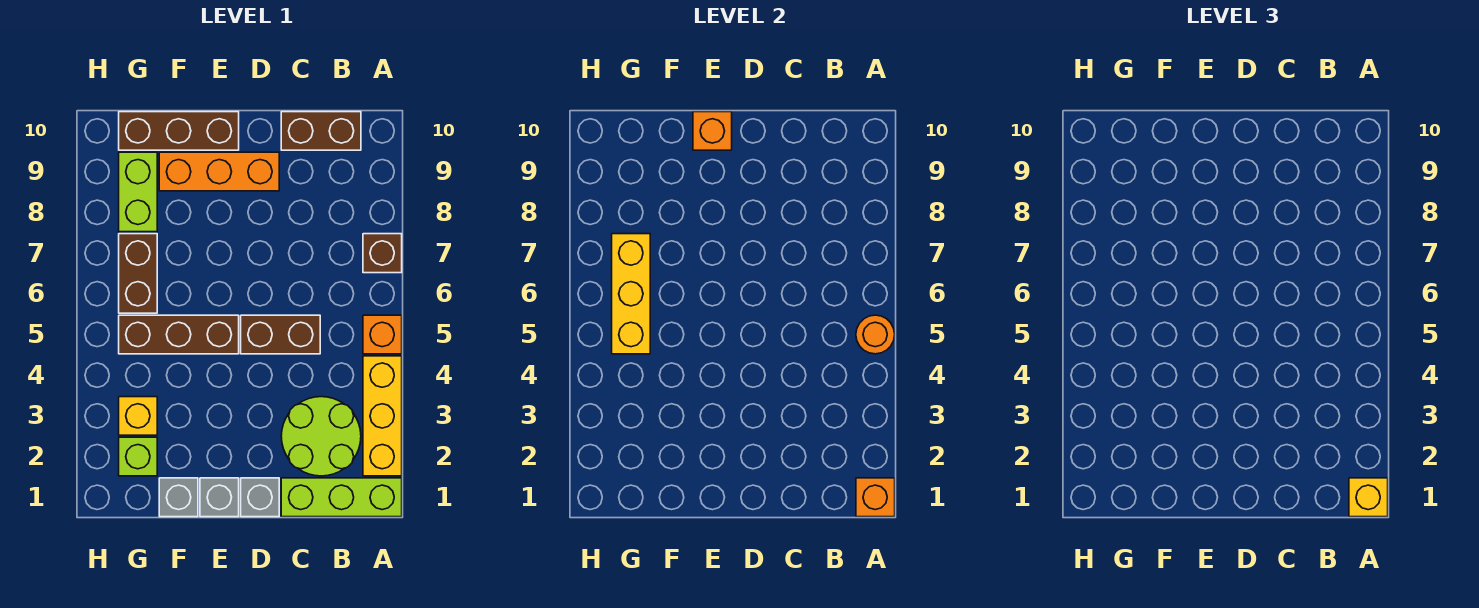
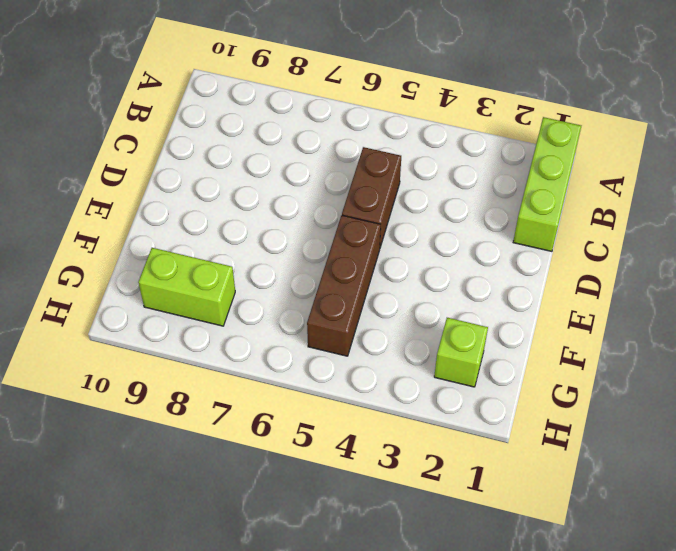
none -> yellow brick A2:A4 level 1
none -> orange brick A5 level 1
none -> brown brick A7 level 1

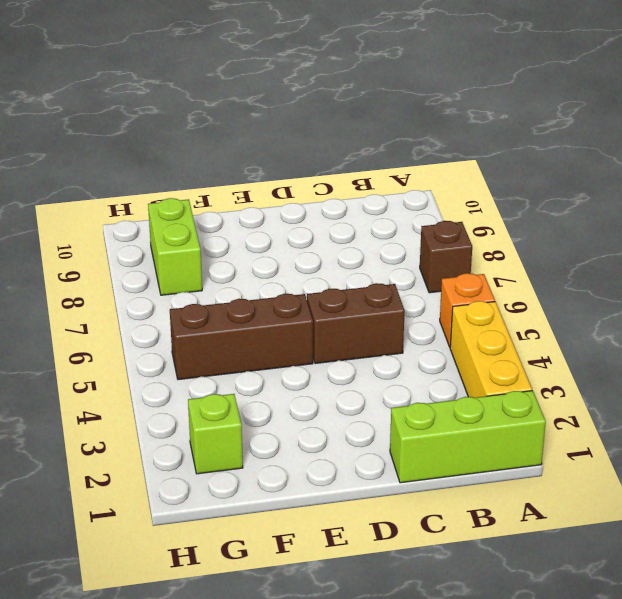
none -> lime round brick B2:C3 level 1
none -> brown brick B10:C10 level 1
none -> grey brick D1 level 1

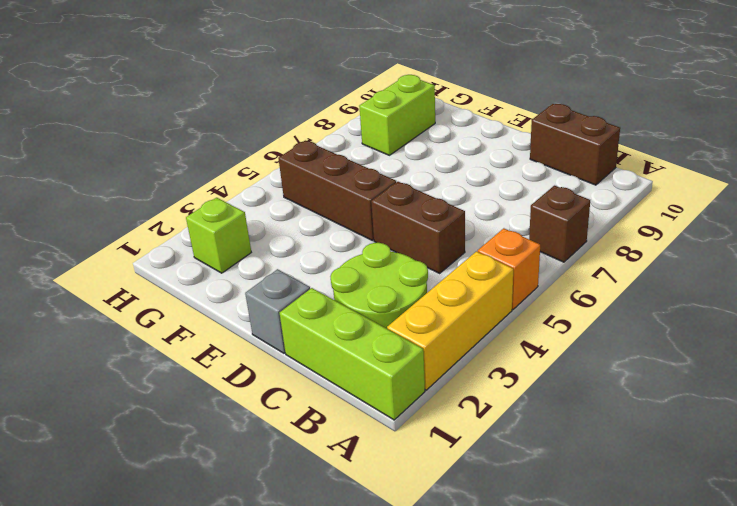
none -> orange brick D9:F9 level 1
none -> grey brick E1 level 1
none -> brown brick E10:G10 level 1

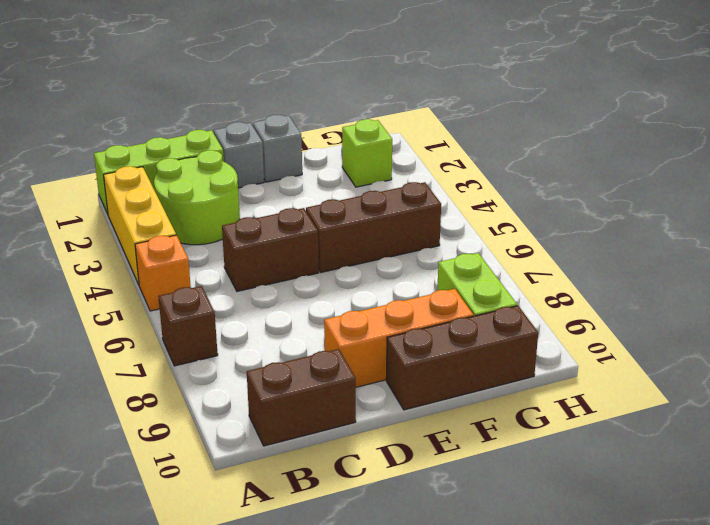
none -> grey brick F1 level 1
none -> yellow brick G3 level 1
none -> brown brick G6:G7 level 1

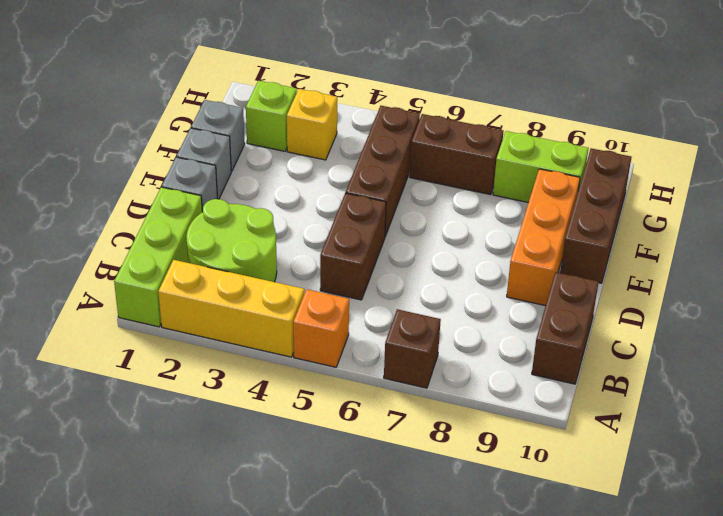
none -> orange brick A1 level 2
none -> orange round brick A5 level 2
none -> orange brick E10 level 2

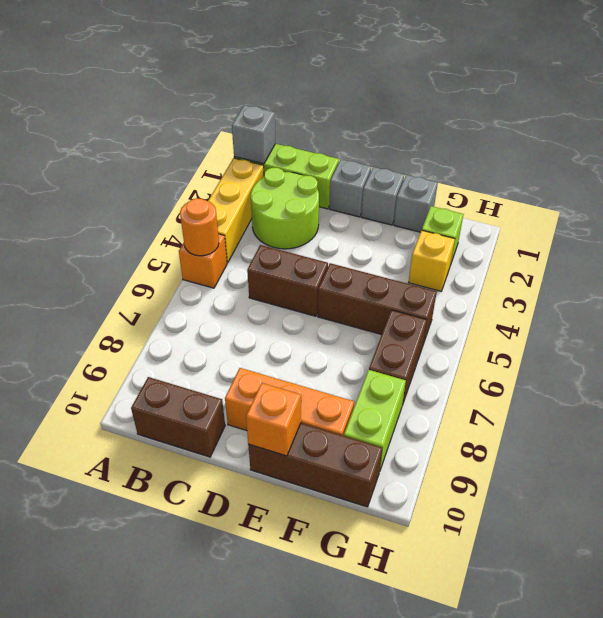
grey brick A1 level 2 -> orange brick A1 level 2
none -> brown brick A7 level 1
none -> yellow brick G5:G7 level 2
none -> yellow brick A1 level 3

